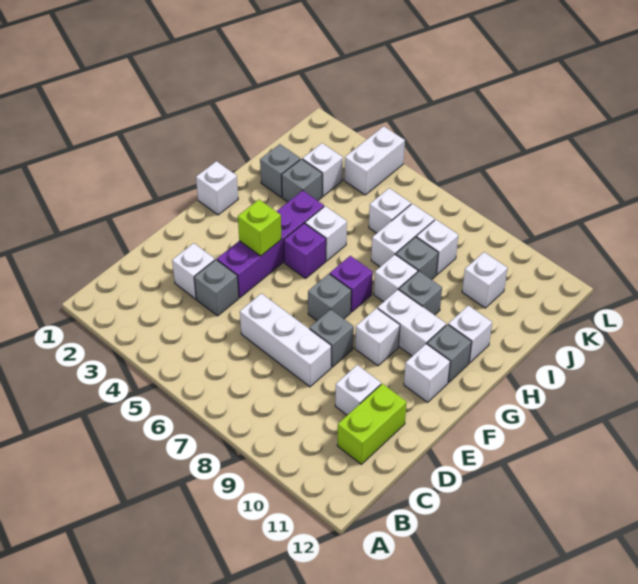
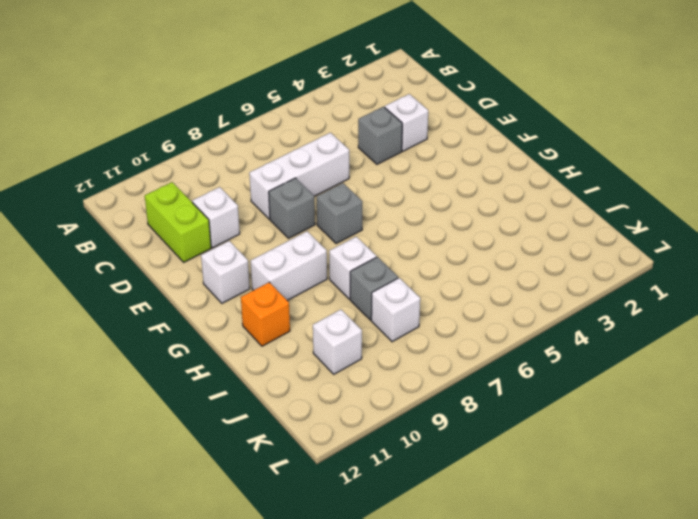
orange brick H11 level 1 -> white brick H11 level 1
none -> purple brick E4:H4 level 1
none -> white brick F9 level 1
none -> white brick G1 level 1

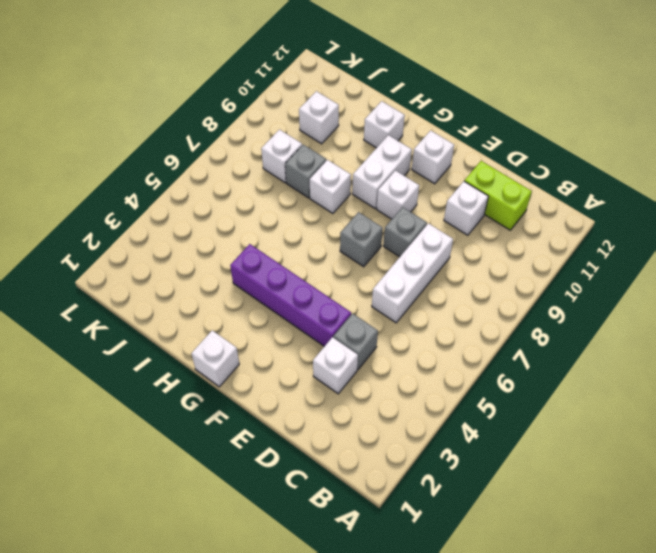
none -> purple brick G5 level 1
none -> purple brick G7 level 1
none -> grey brick G11 level 1

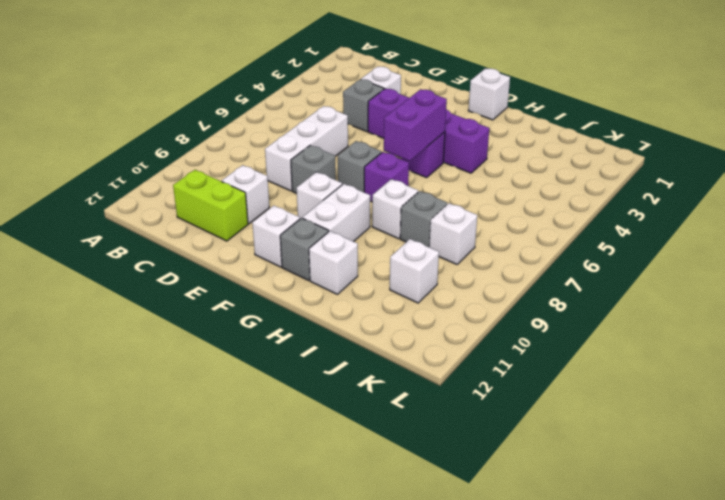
purple brick G5:G6 level 2 -> none
none -> white brick H5 level 1
none -> grey brick H9 level 1
none -> grey brick I2 level 1

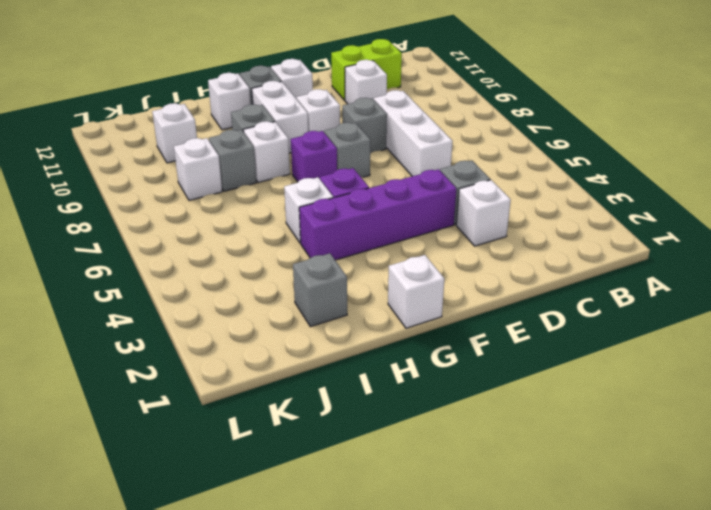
none -> grey brick I3 level 1
none -> white brick I7:J7 level 1
none -> white brick J3 level 1

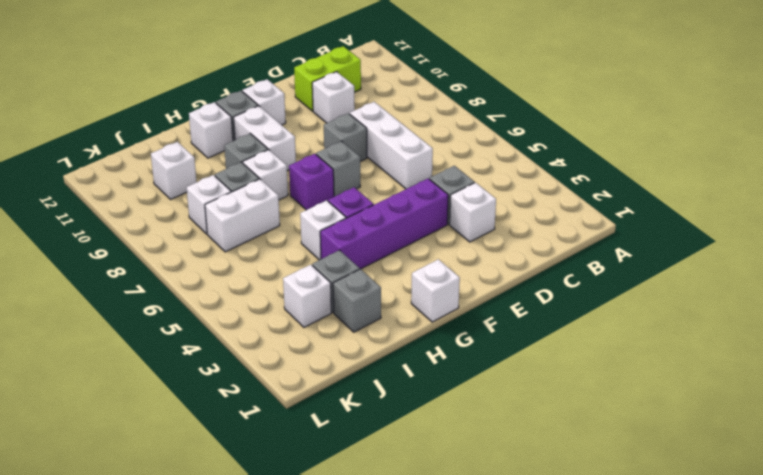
none -> white brick F9 level 1
none -> white brick J6 level 1
none -> white brick K4:L4 level 1

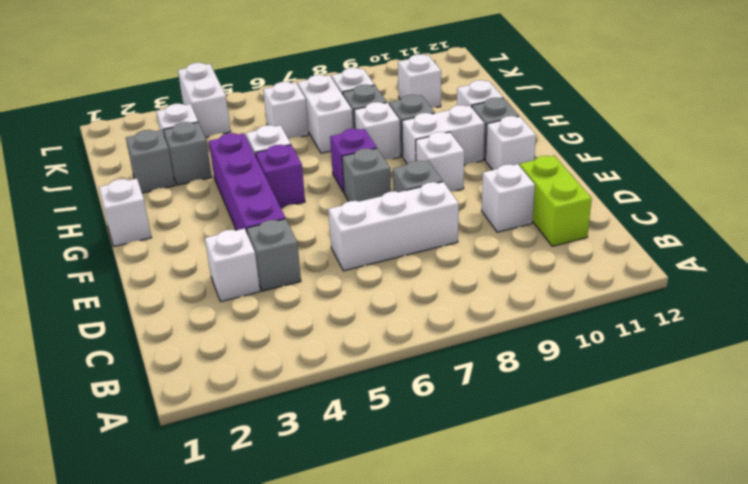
none -> lime brick F4 level 2

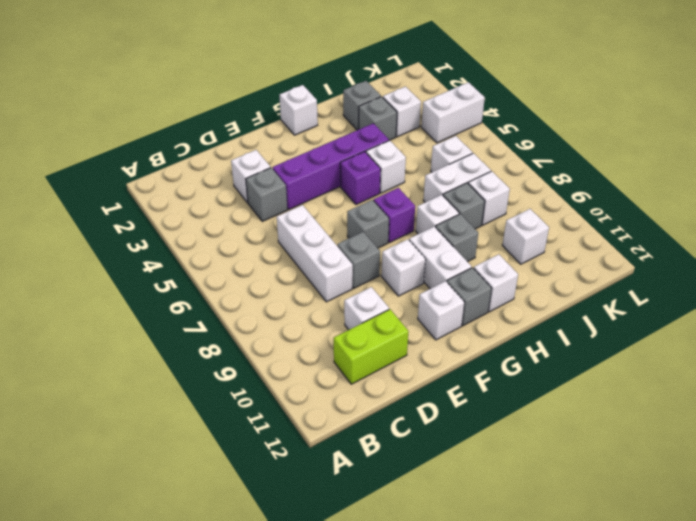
none -> lime brick F4 level 2

